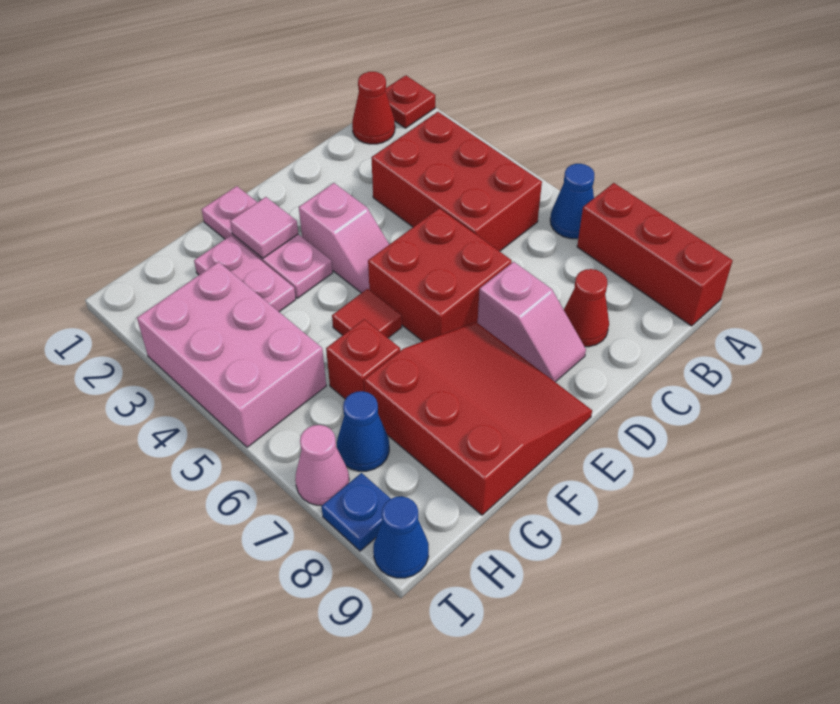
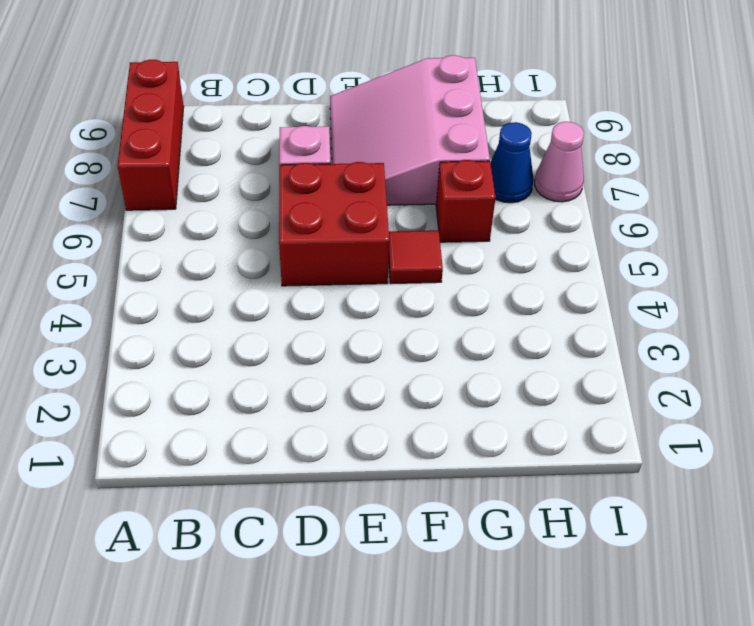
pink slope E7:G9 level 1 top G -> red slope E7:G9 level 1 top G
none -> red plate A1 level 1
none -> blue cone A6 level 1
none -> red cone B1 level 1

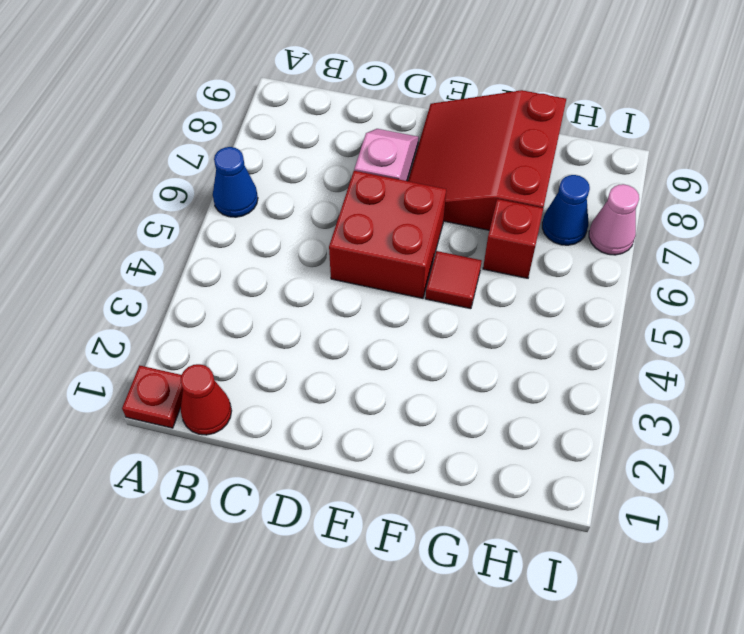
none -> red brick A7:A9 level 1
none -> red brick B3:C5 level 1
none -> red cone C8 level 1

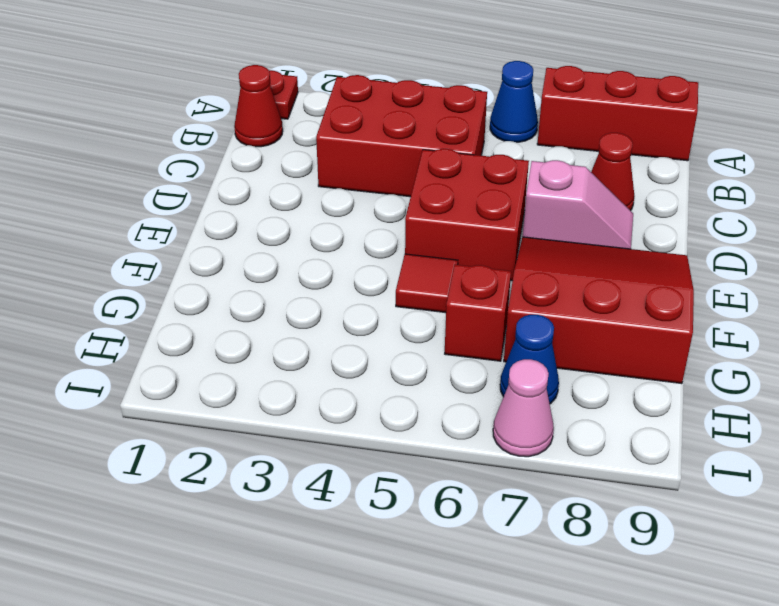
none -> pink slope E3:E4 level 1 top 3
none -> pink plate F1:F3 level 1
none -> pink plate G2:G3 level 1

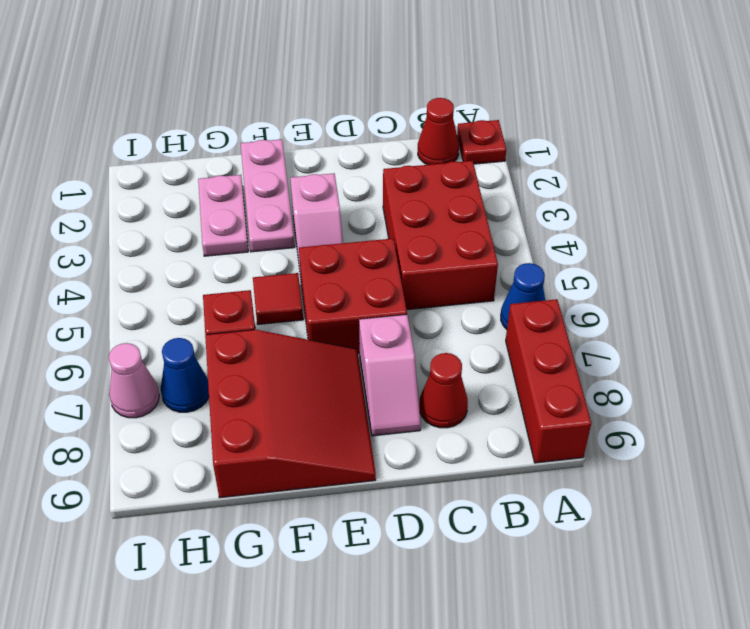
none -> pink brick H3:I5 level 1
none -> blue plate I8 level 1
none -> blue cone I9 level 1

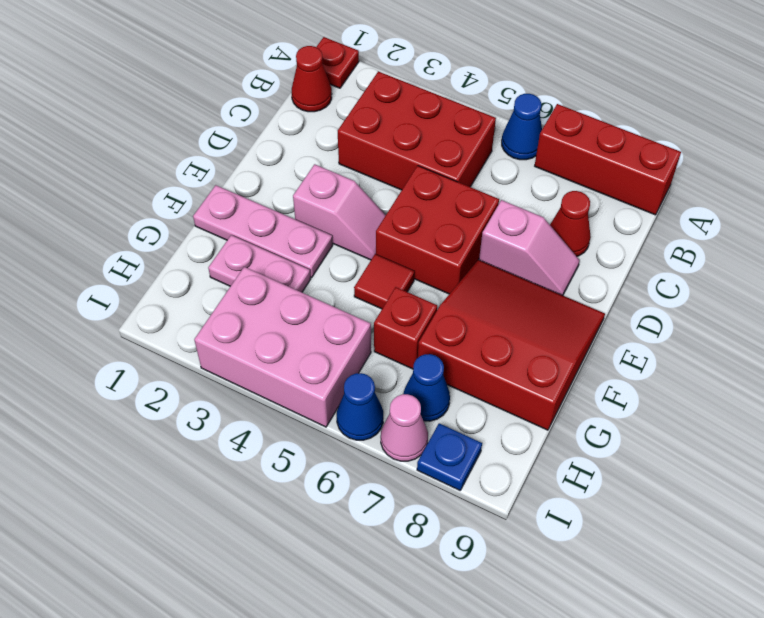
blue cone I6 level 1 -> blue cone I9 level 1
none -> pink tile F2 level 2

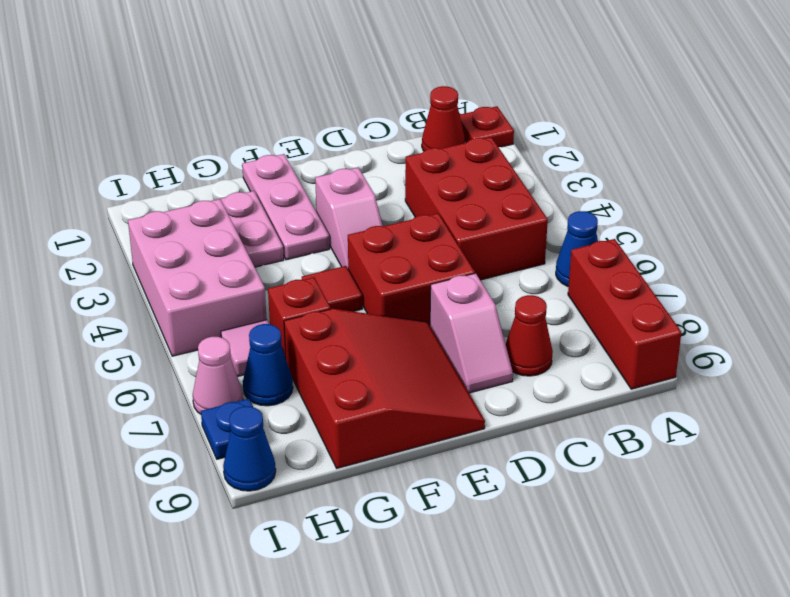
pink tile H6 level 1 -> pink tile F2 level 2

